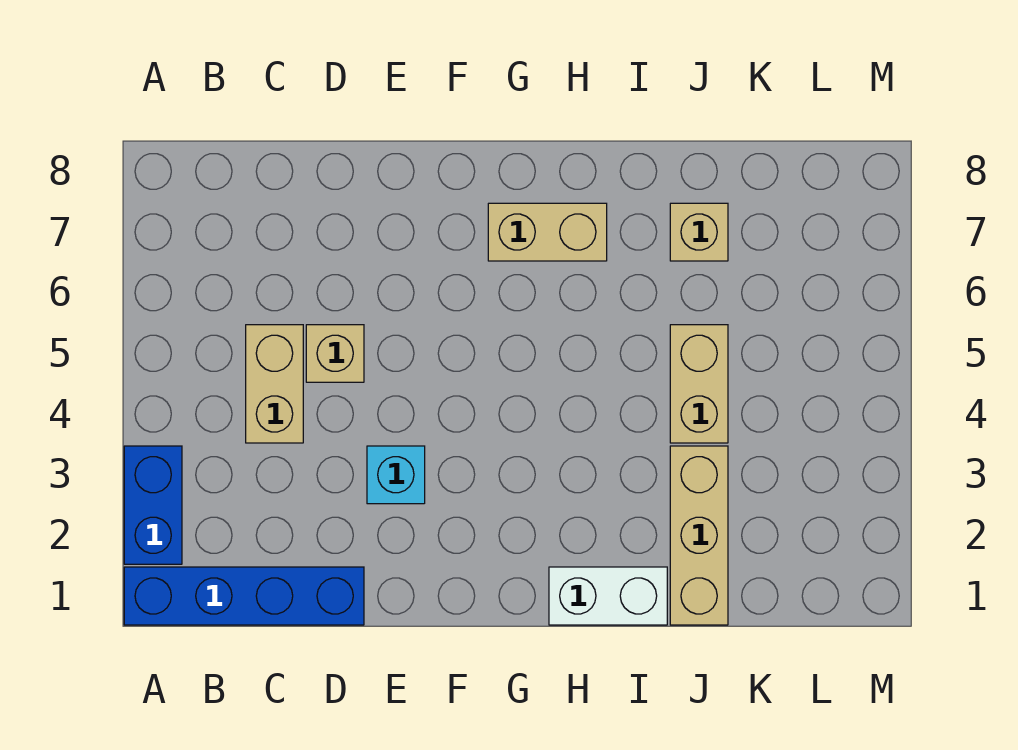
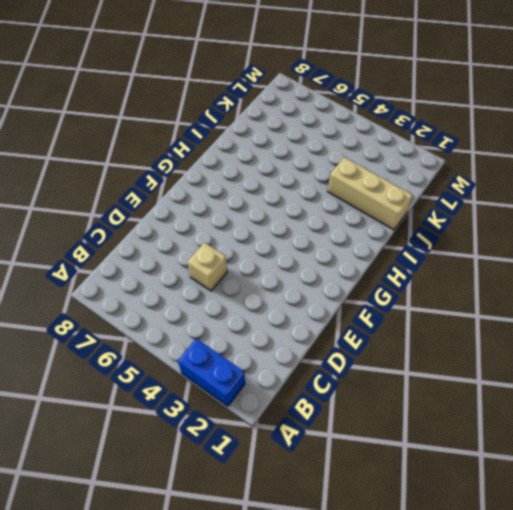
none -> blue brick A1:D1 level 1
none -> tan brick C4:C5 level 1

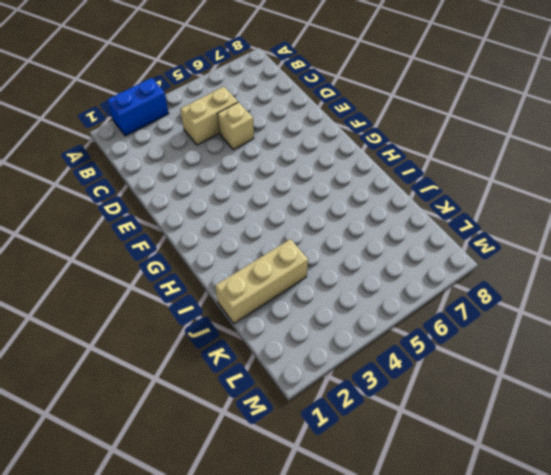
none -> blue brick A1:D1 level 1
none -> cyan brick E3 level 1

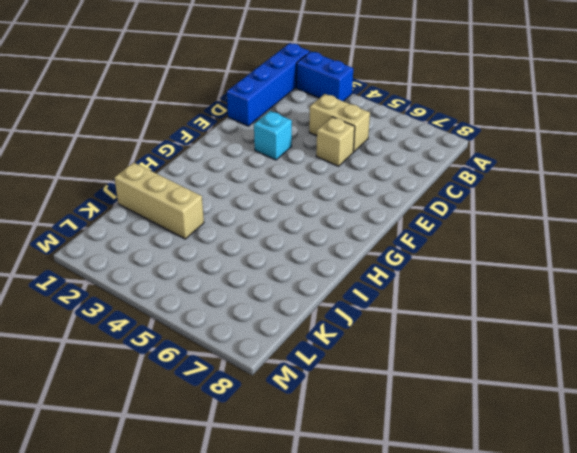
none -> tan brick G7:H7 level 1
none -> white brick H1:I1 level 1

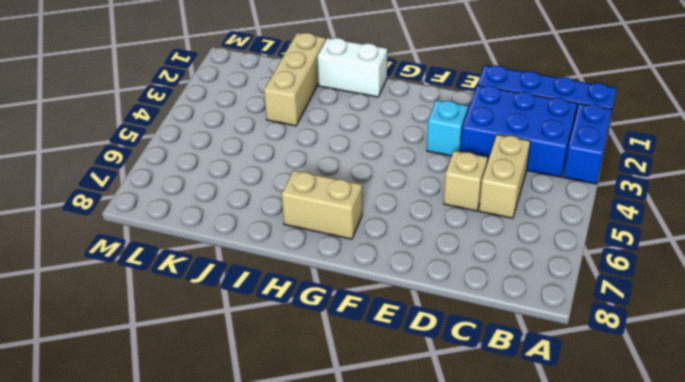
blue brick B2:D3 level 1 -> none
none -> tan brick J4:J5 level 1
none -> tan brick J7 level 1

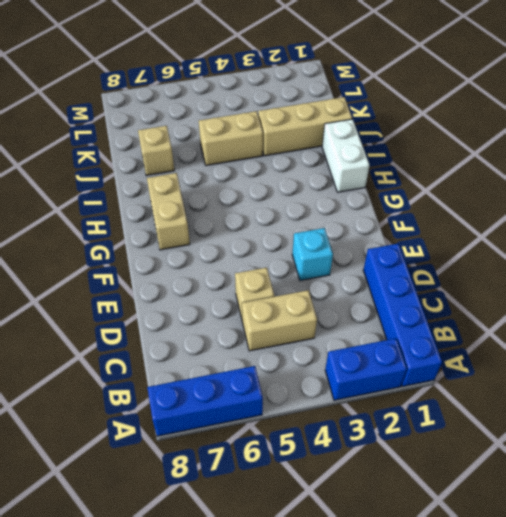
blue brick A6:A8 level 1 -> none

